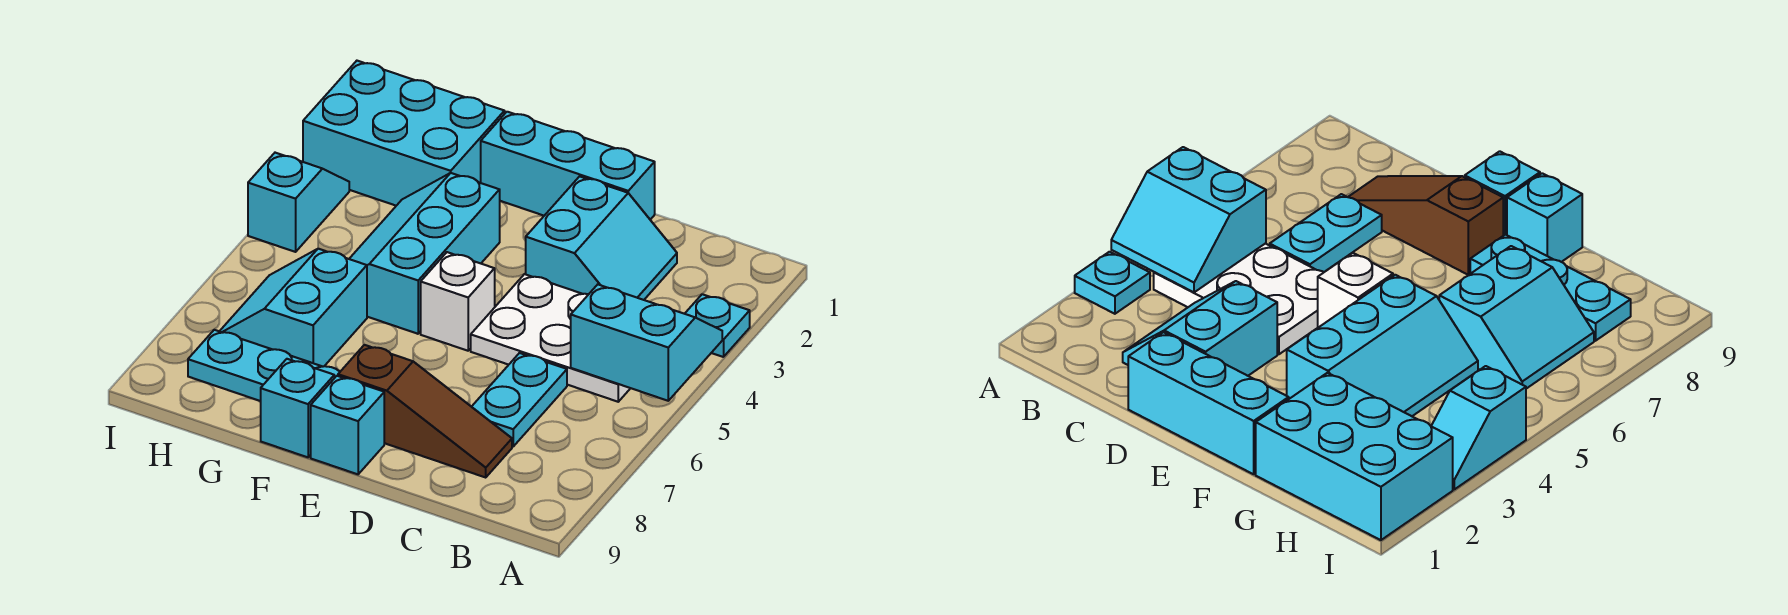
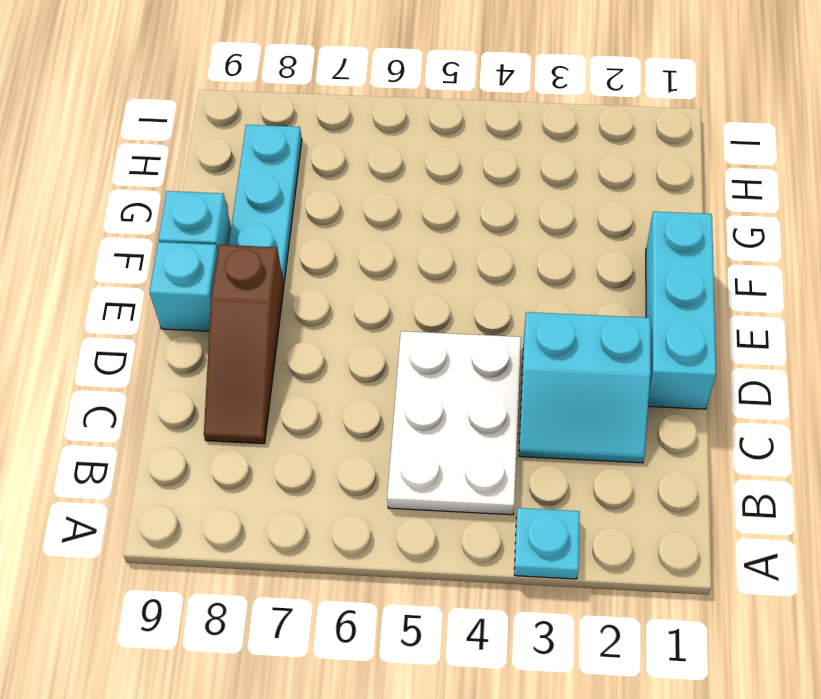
none -> cyan plate C6:C7 level 1
none -> white brick E5 level 1
none -> cyan slope F3:G5 level 1 top F

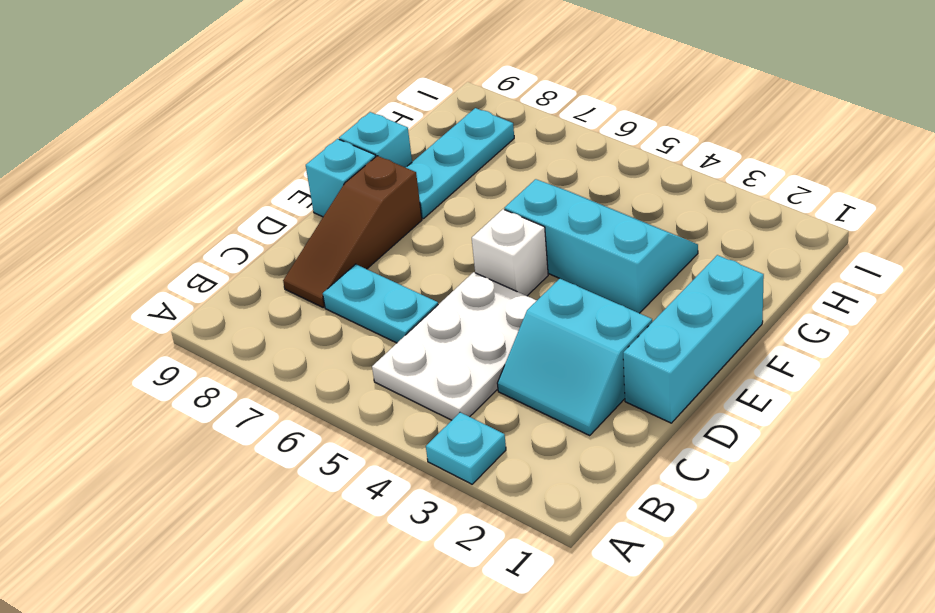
none -> cyan brick G1:I2 level 1
none -> cyan slope G6:H7 level 1 top G
none -> cyan slope I3:I4 level 1 top 4

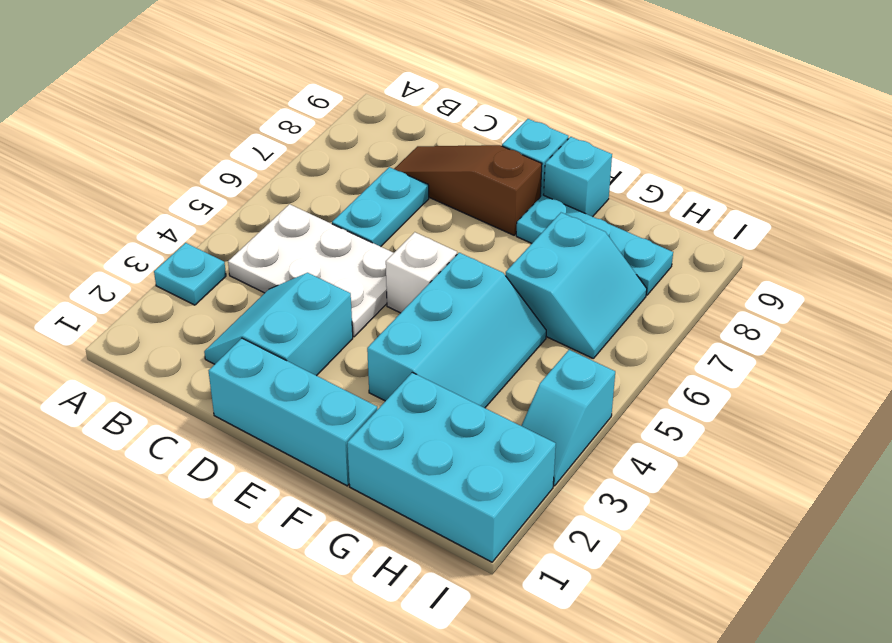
none -> cyan slope A4:B5 level 2 top 5

